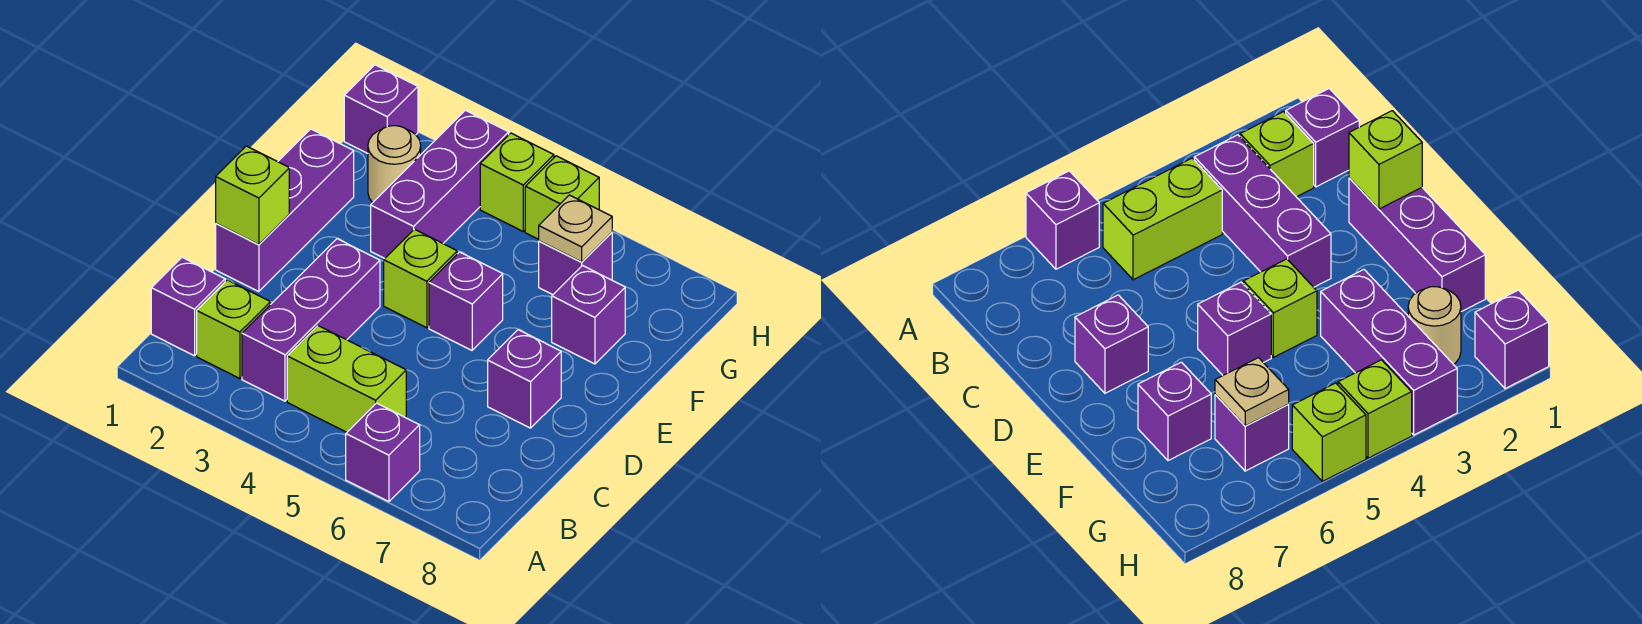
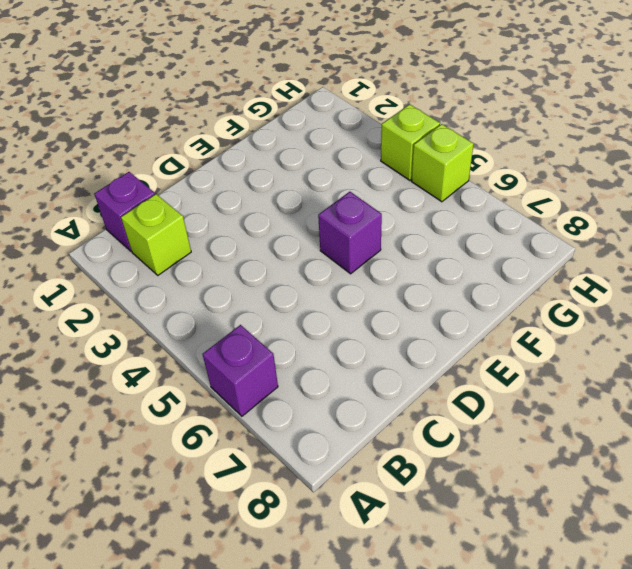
none -> purple brick B3:D3 level 1
none -> lime brick B4:B5 level 1
none -> purple brick D1:F1 level 1

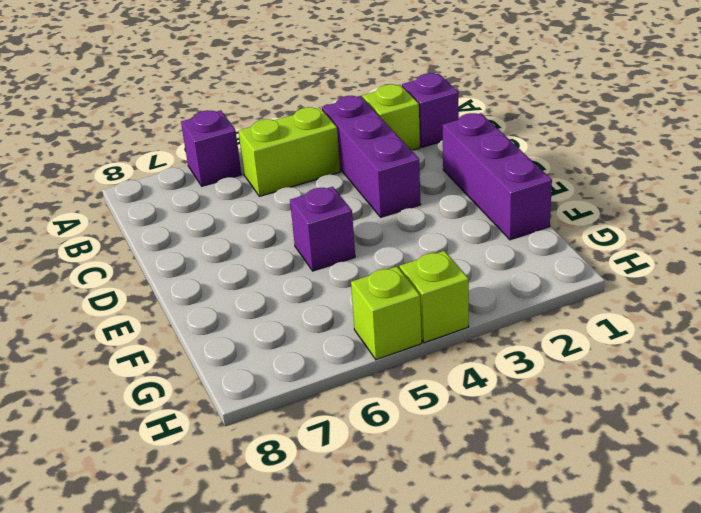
none -> purple brick D7 level 1
none -> lime brick E4 level 1
none -> purple brick F3:H3 level 1

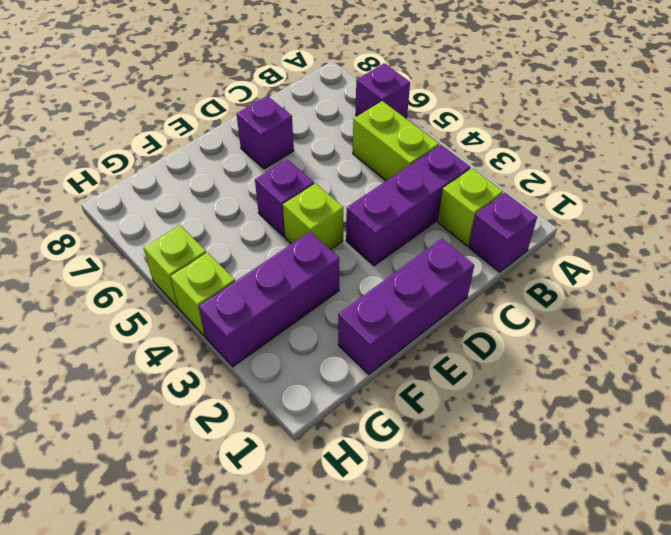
none -> purple brick F7 level 1
none -> tan round brick G2 level 1
none -> purple brick G6 level 1

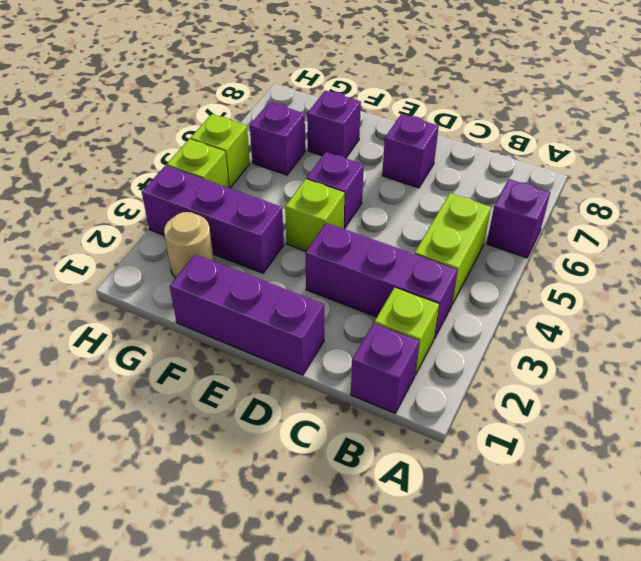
none -> purple brick H1 level 1
none -> lime brick D1 level 2
none -> tan plate G6 level 2

